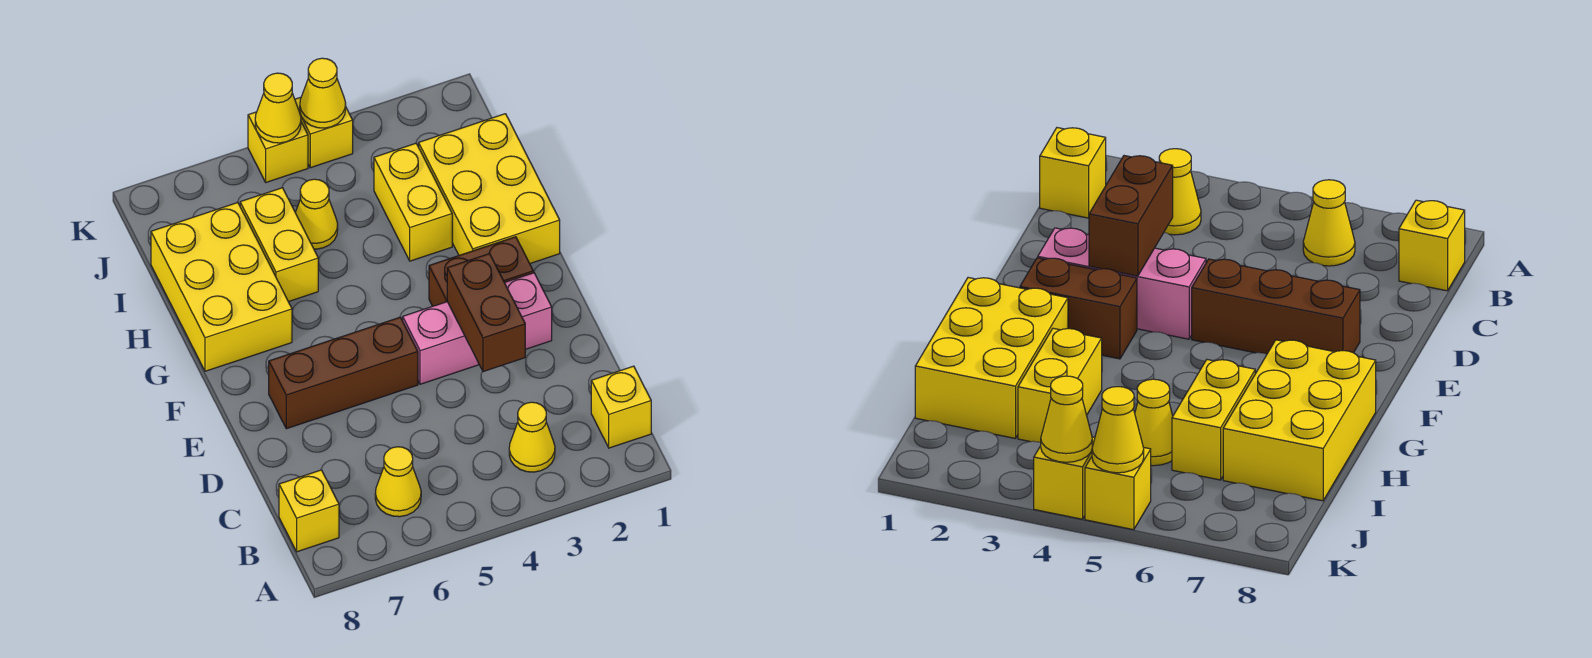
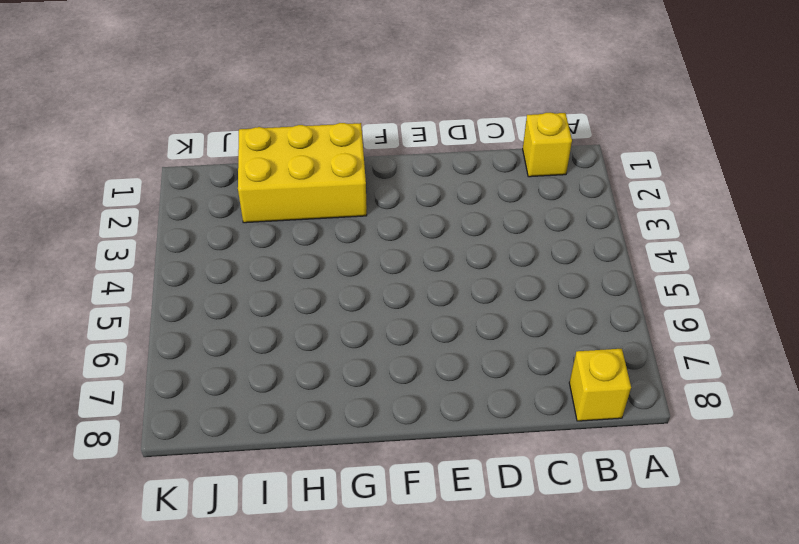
none -> yellow cone B3 level 1
none -> yellow cone B6 level 1
none -> pink brick E2:E4 level 1

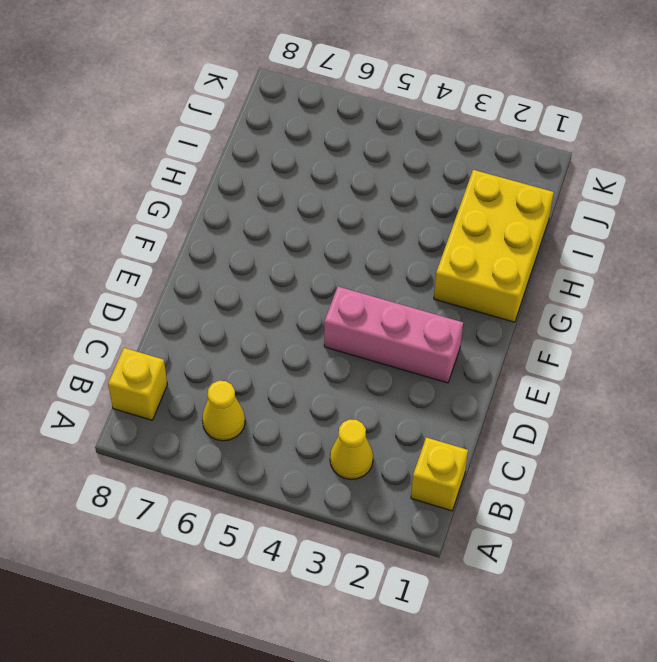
none -> brown brick E5:E7 level 1
none -> brown brick F2:F3 level 1
none -> yellow brick G7:I8 level 1

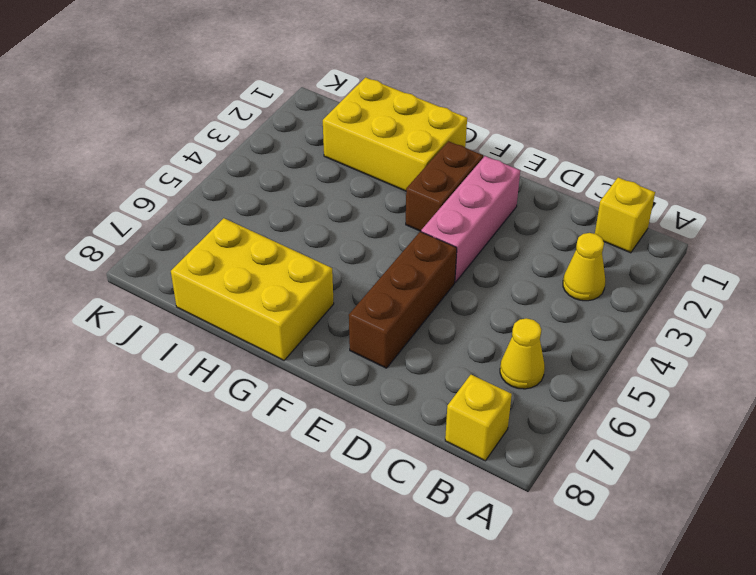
none -> yellow brick H3:I3 level 1
none -> yellow brick H6:I6 level 1
none -> yellow cone I5 level 1

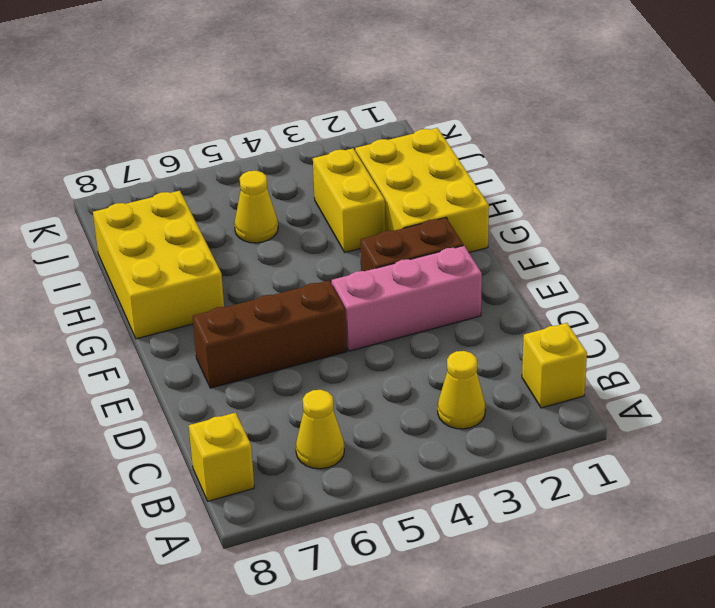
none -> yellow brick H6:I6 level 1
none -> yellow brick K4 level 1
none -> yellow brick K5 level 1

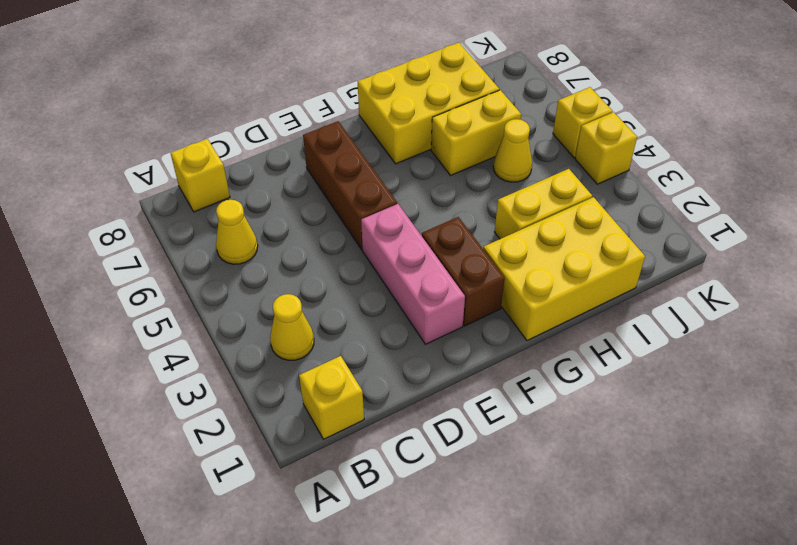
none -> brown brick D3:E3 level 2
none -> yellow cone K4 level 2
none -> yellow cone K5 level 2

